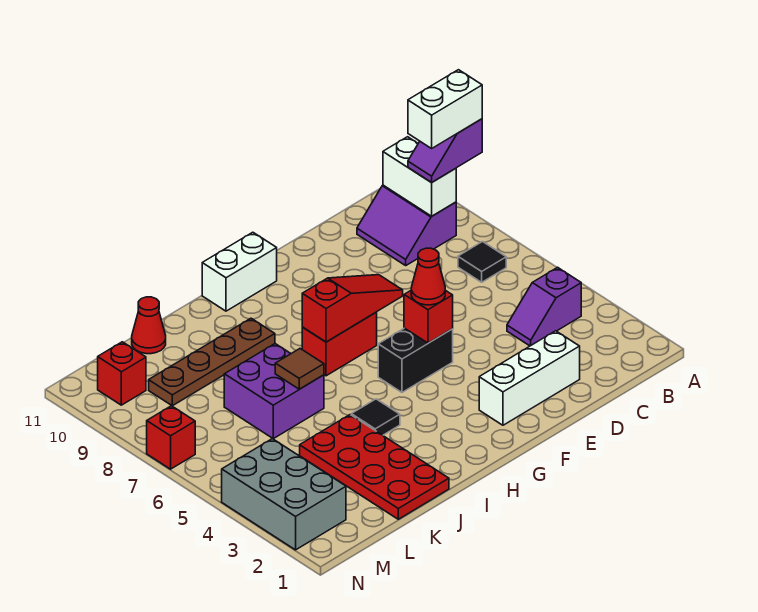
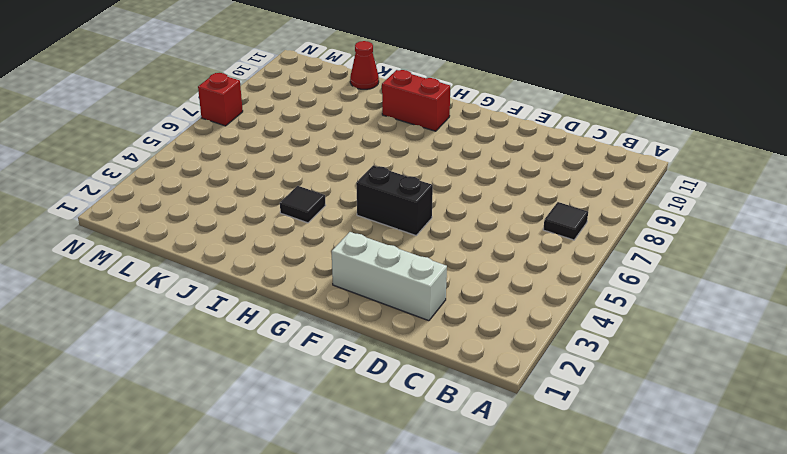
red brick H10:I10 level 1 -> red brick G7:H7 level 1
none -> purple slope B4:C4 level 1 top B
none -> purple slope B9:C10 level 1 top B
none -> white brick G11:H11 level 1

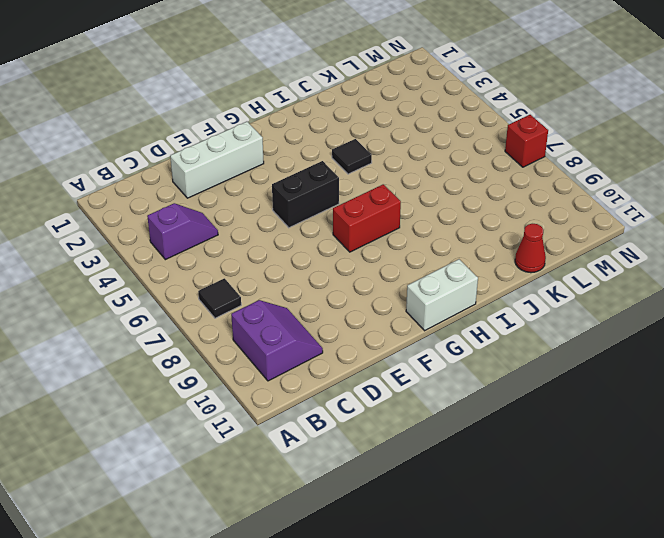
none -> brown plate I9:L9 level 1
none -> red plate J1:K4 level 1
none -> purple brick J6:K7 level 1

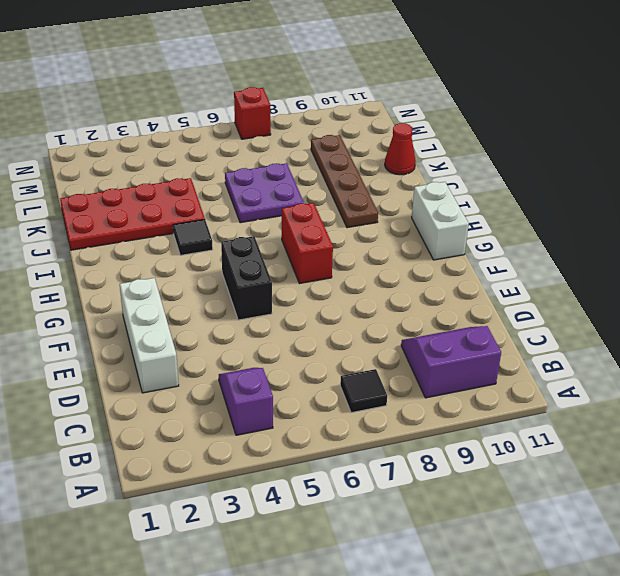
purple plate J6:K7 level 1 -> purple brick J6:K7 level 1
none -> grey brick M2:N4 level 1
none -> red brick M10 level 1
none -> white brick B9:B10 level 2

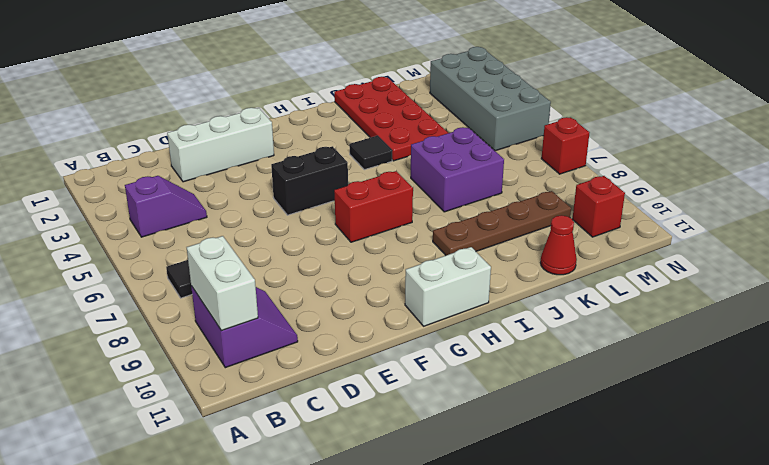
grey brick M2:N5 level 1 -> grey brick M2:N4 level 1
none -> red brick F5 level 2
none -> red slope F7:H7 level 2 top H
none -> brown tile J6 level 2

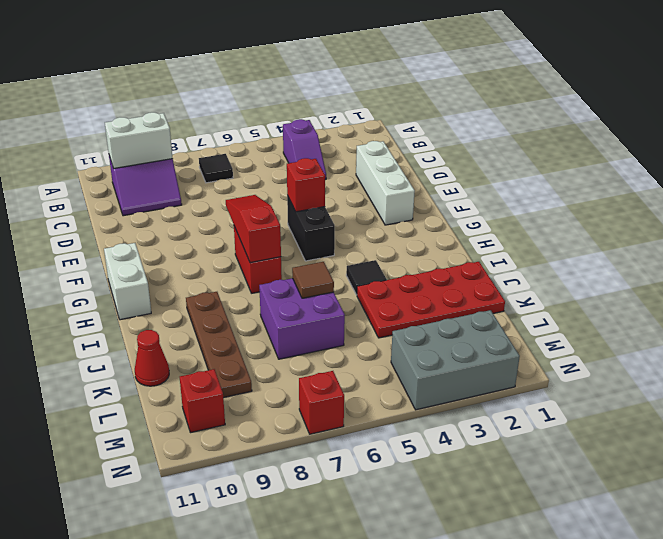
none -> purple slope A9:B9 level 3 top A
none -> red cone F5 level 3
none -> white brick A9:B9 level 4

